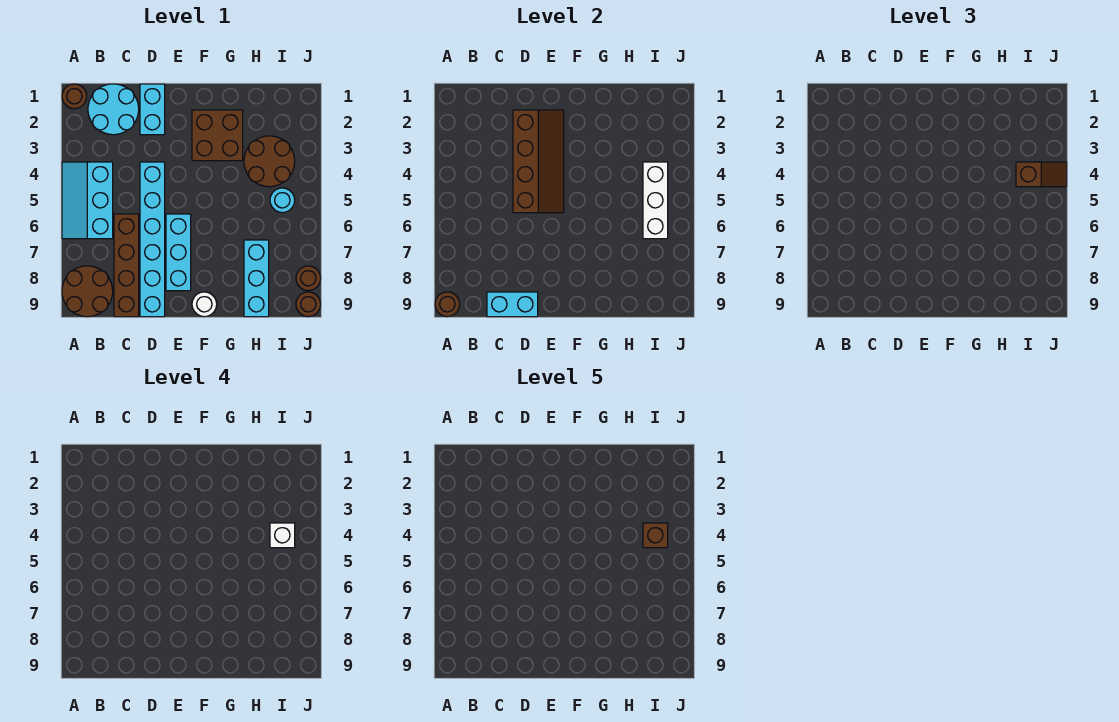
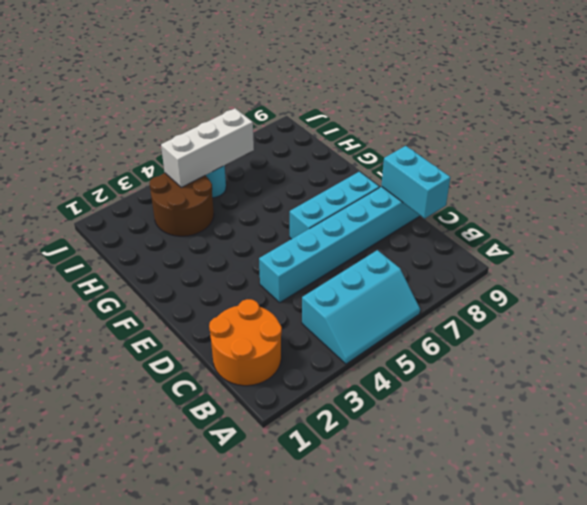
orange round brick B1:C2 level 1 -> cyan round brick B1:C2 level 1
none -> brown round brick A1 level 1
none -> brown round brick A8:B9 level 1
none -> brown brick C6:C9 level 1

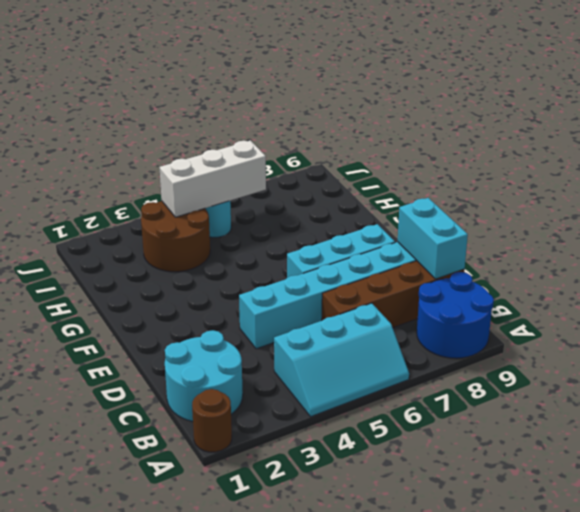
blue round brick A8:B9 level 1 -> brown round brick A8:B9 level 1
none -> cyan brick D1:D2 level 1
none -> brown brick F2:G3 level 1
none -> white round brick F9 level 1

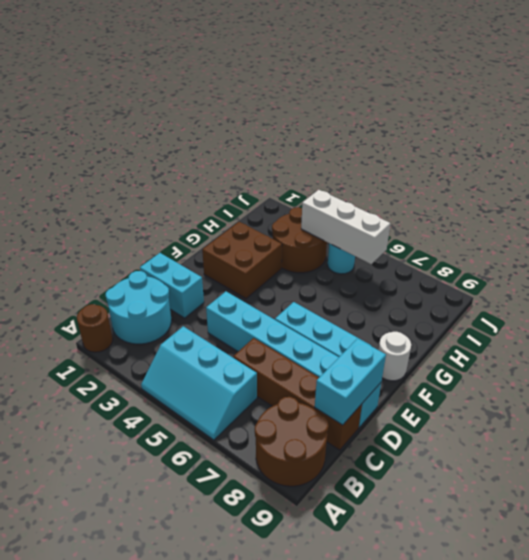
none -> cyan brick H7:H9 level 1
none -> brown round brick J8 level 1
none -> brown round brick J9 level 1

